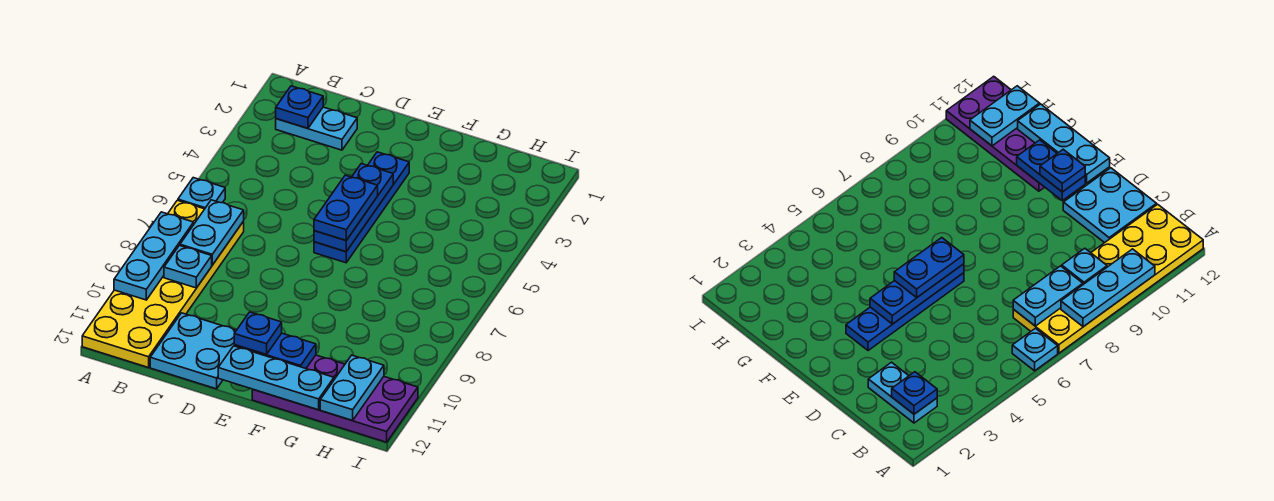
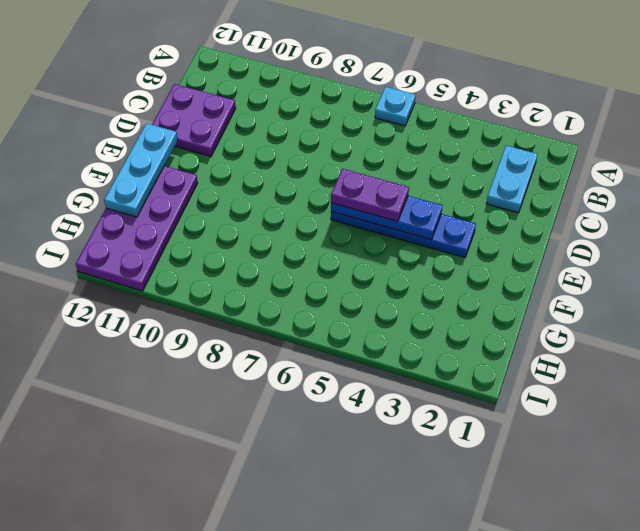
purple plate C11:D12 level 1 -> cyan plate C11:D12 level 1
purple plate E5:E6 level 3 -> blue plate E5:E6 level 3
none -> yellow plate A7:B12 level 1
none -> cyan plate A8:A10 level 2
none -> blue plate B2 level 2

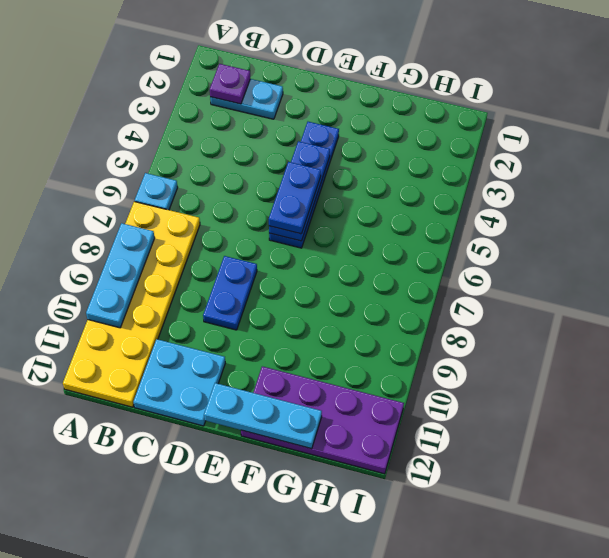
purple plate B2 level 2 -> blue plate B2 level 2
blue plate D8:D9 level 1 -> blue plate E11:F11 level 2
none -> cyan plate B7:B8 level 2
none -> cyan plate B9 level 2
none -> cyan plate H11:H12 level 2

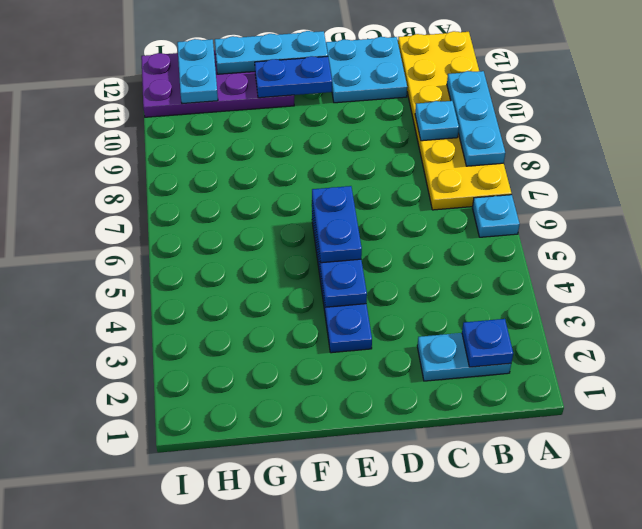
none -> cyan plate B7:B8 level 2
none -> blue plate E11 level 3

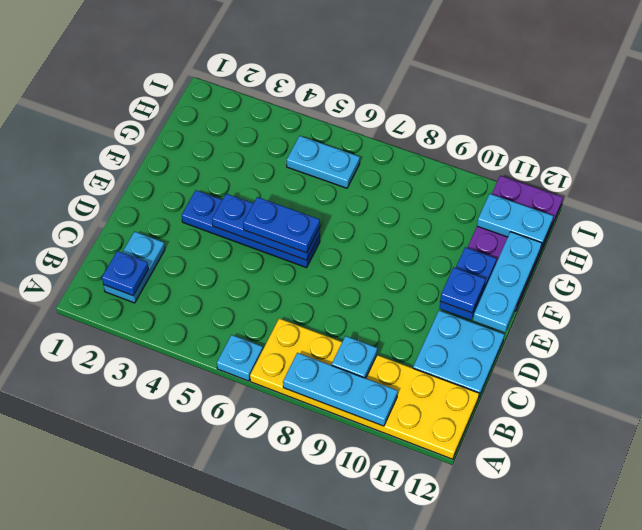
cyan plate H5:H6 level 1 -> cyan plate B7:B8 level 2

